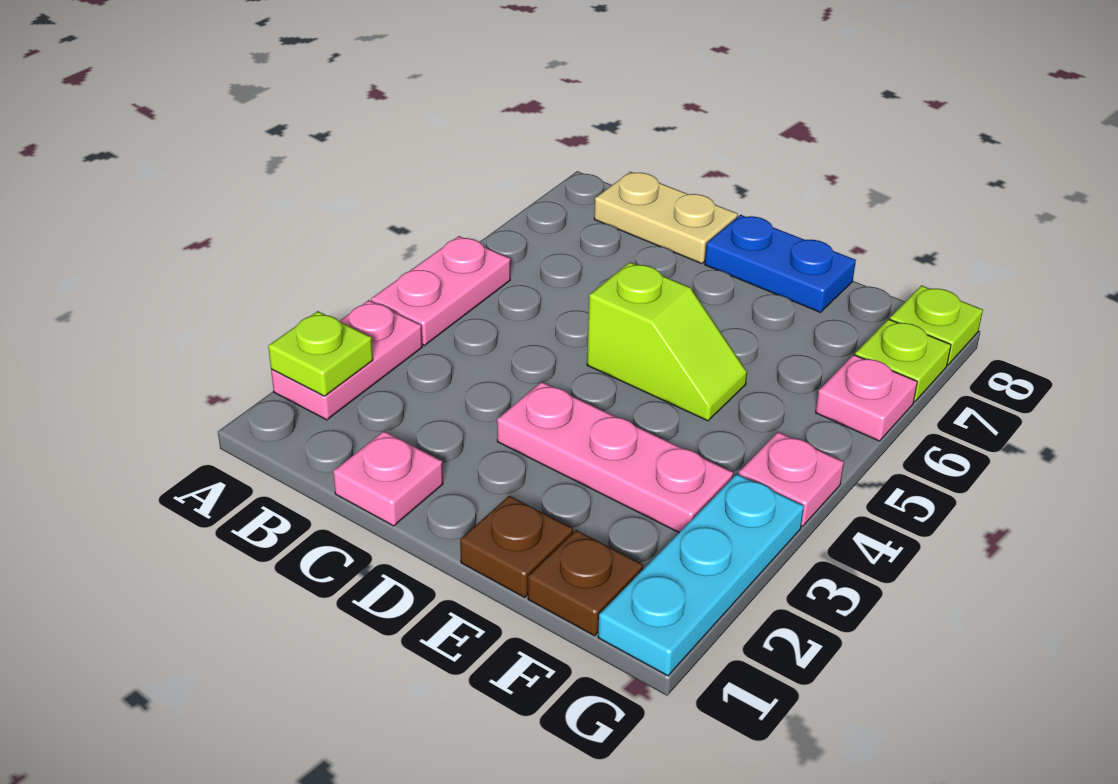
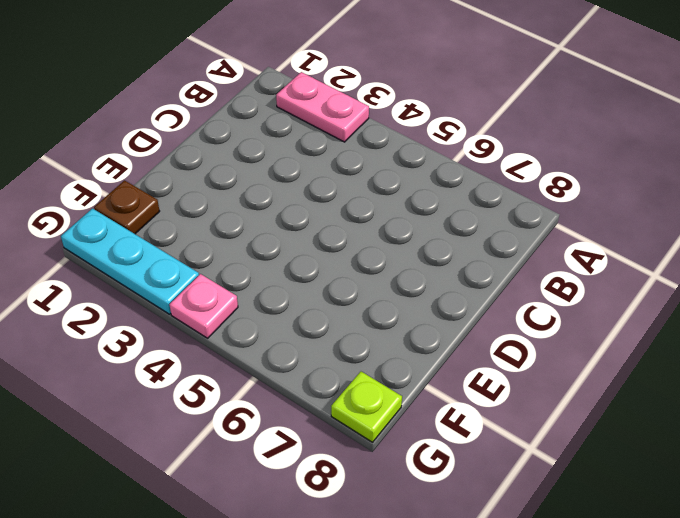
none -> pink plate A4:A5 level 1
none -> tan plate B8:C8 level 1
none -> pink plate C1 level 1

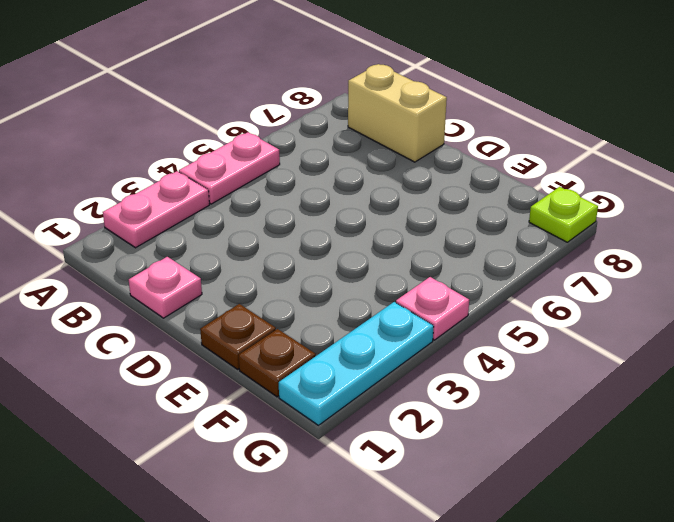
tan brick B8:C8 level 1 -> tan plate B8:C8 level 1
none -> pink plate D3:F3 level 1
none -> lime slope D5:E5 level 1 top D
none -> blue plate D8:E8 level 1

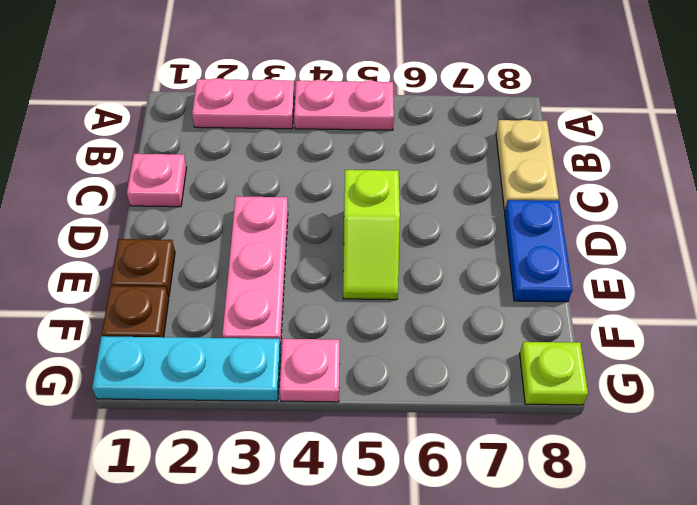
none -> pink plate G6 level 1
none -> lime plate G7 level 1
none -> lime plate A2 level 2

